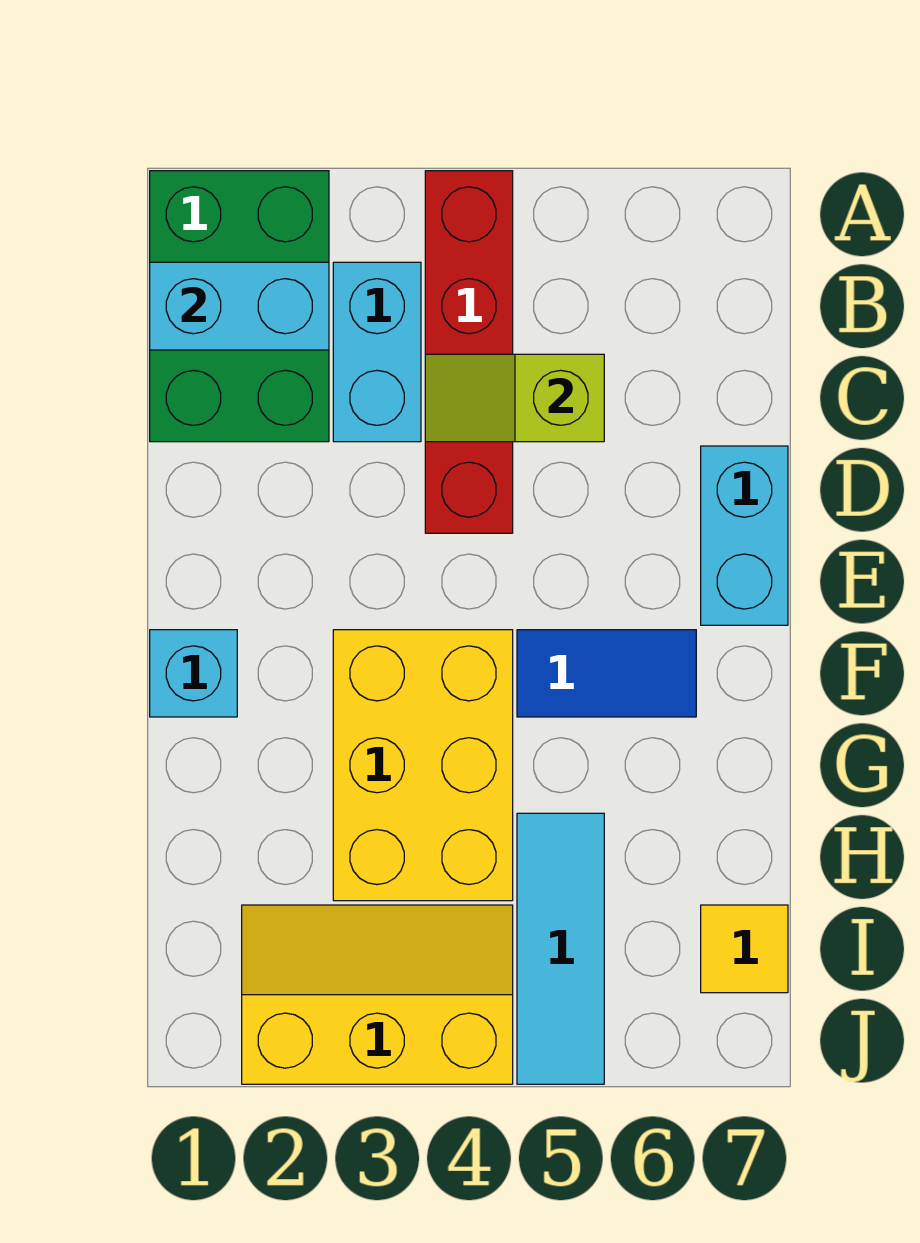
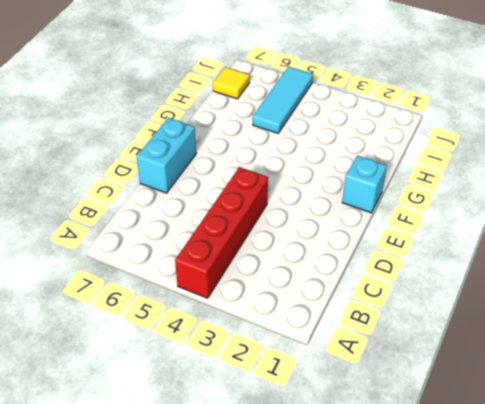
none -> green brick A1:C2 level 1
none -> cyan brick B3:C3 level 1
none -> yellow brick F3:H4 level 1

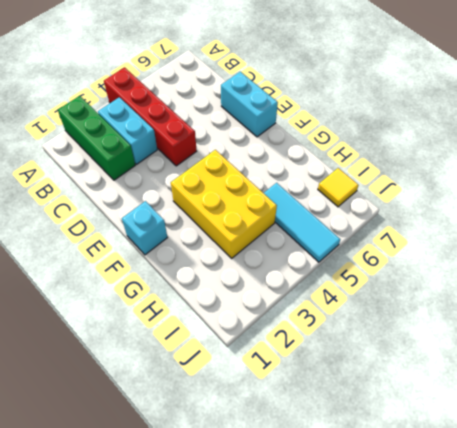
green brick A2:C2 level 1 -> green brick A1:C2 level 1
none -> blue tile F5:F6 level 1
none -> yellow slope I2:J4 level 1 top J
none -> cyan brick B1:B2 level 2

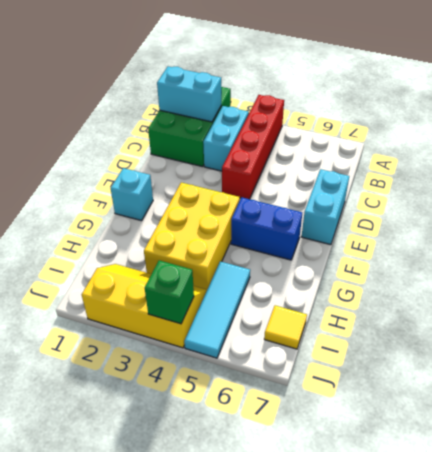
blue brick F5:F6 level 1 -> blue tile F5:F6 level 1
green brick J4 level 2 -> none
none -> lime slope C4:C5 level 2 top 5

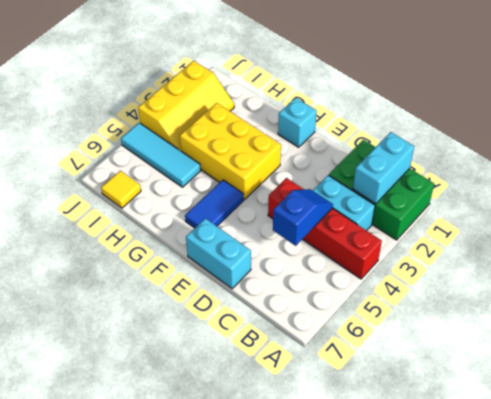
blue slope C4:C5 level 2 top 5 -> lime slope C4:C5 level 2 top 5

